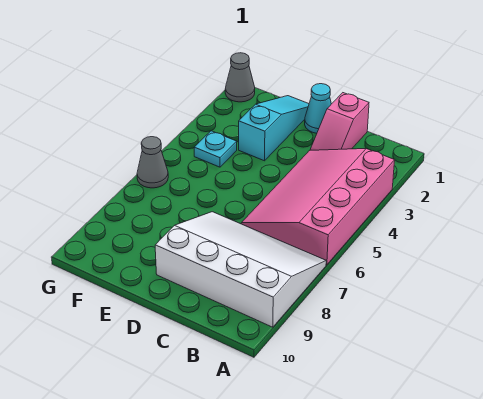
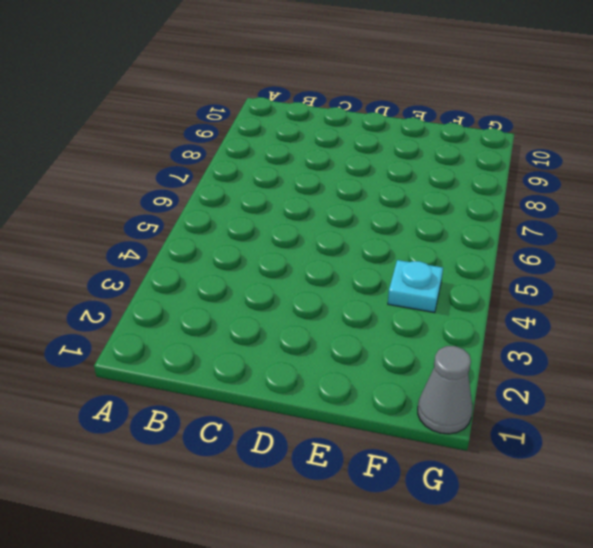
none -> pink slope A3:C6 level 1 top A
none -> white slope A7:D9 level 1 top 9

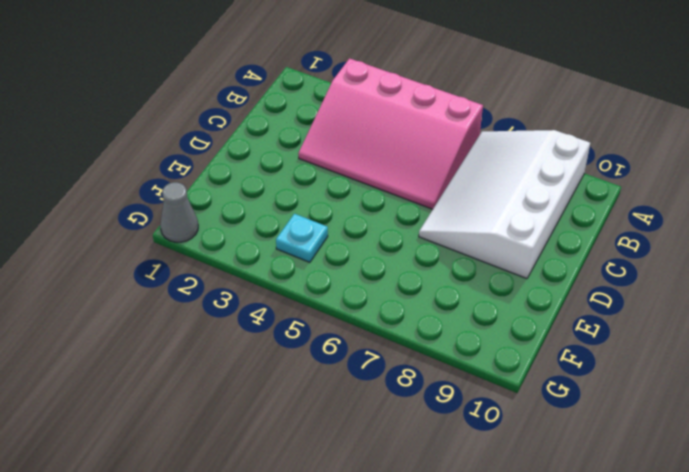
none -> pink slope C1:C2 level 1 top 1
none -> cyan cone D1 level 1

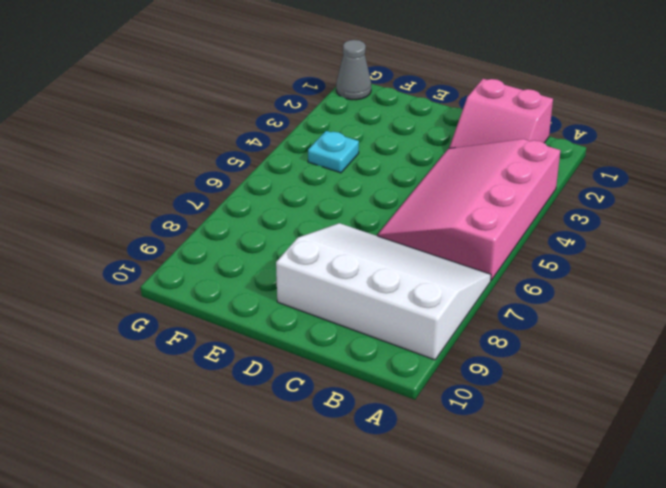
pink slope B1:C2 level 1 top 1 -> pink slope C1:C2 level 1 top 1
none -> cyan cone D1 level 1
none -> cyan slope E1:E3 level 1 top 3

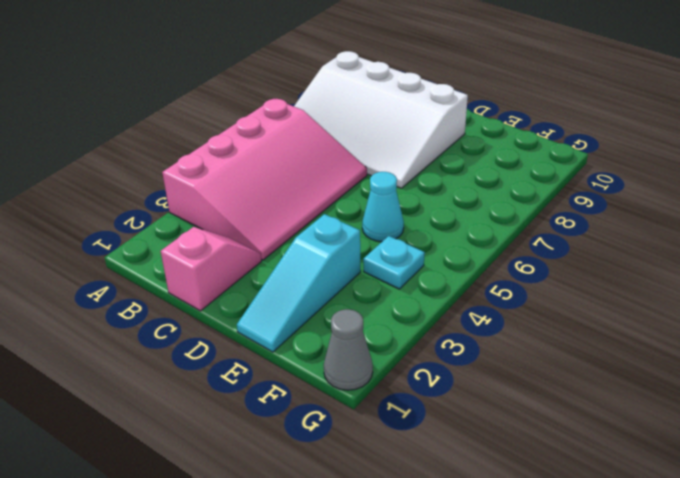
cyan cone E5 level 1 -> cyan cone D1 level 1
none -> grey cone G6 level 1

